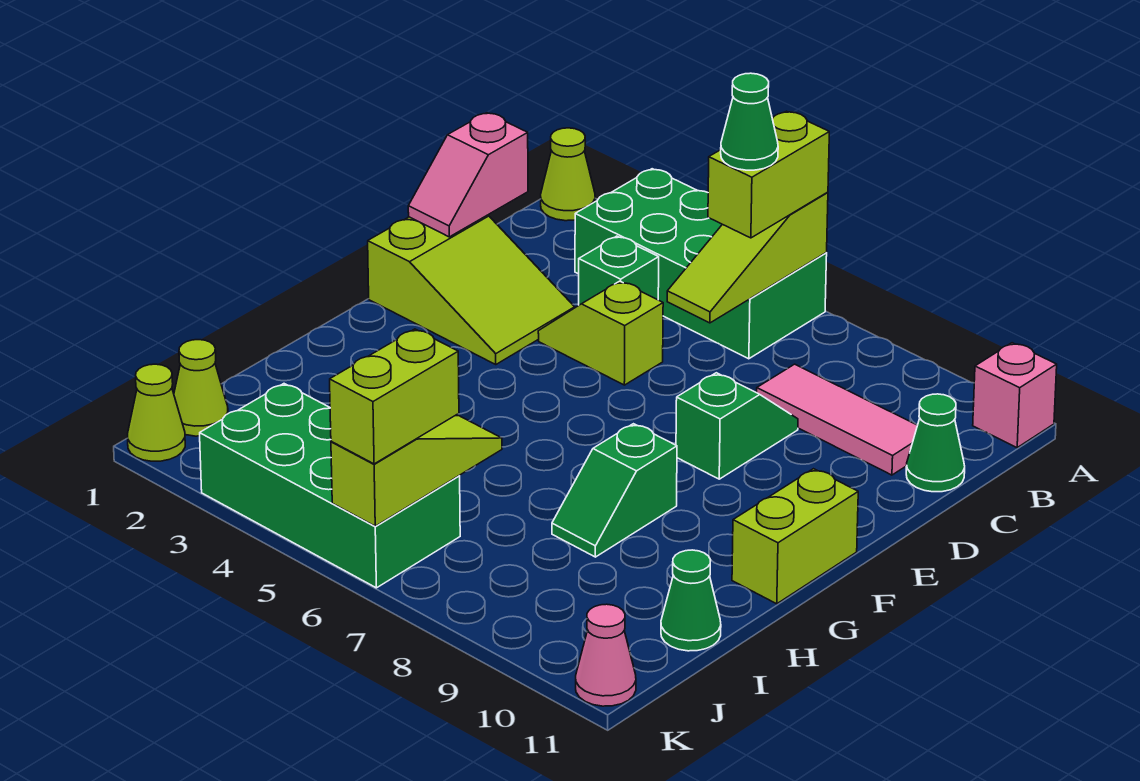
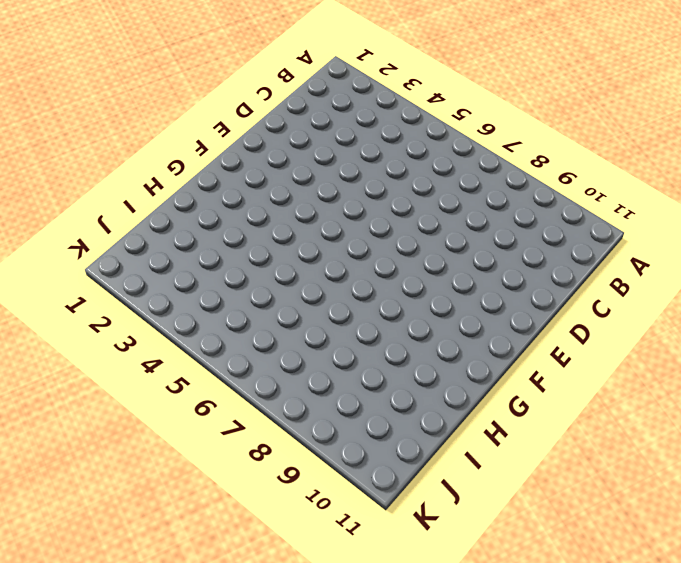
none -> lime cone A1 level 1
none -> green brick A3:B6 level 1
none -> pink brick A11 level 1

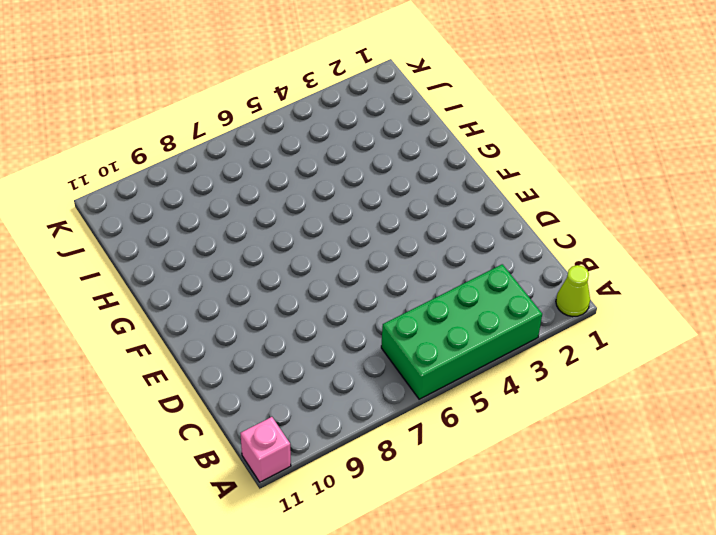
none -> green brick C4 level 1
none -> pink tile C8:C10 level 1
none -> green cone C11 level 1

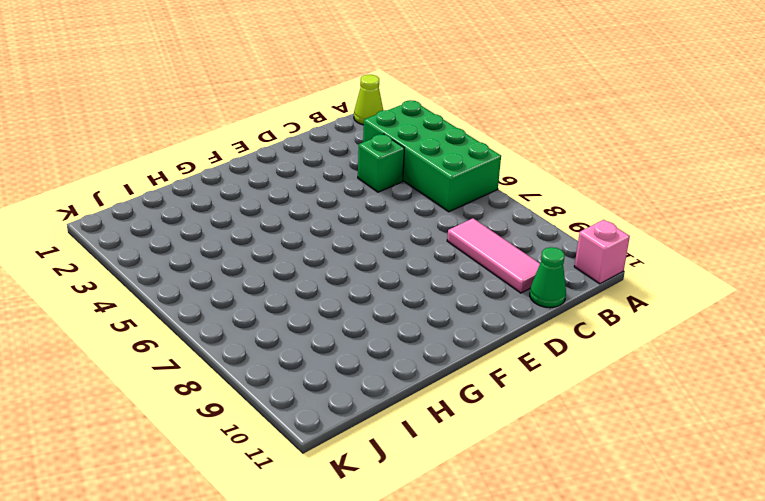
none -> lime slope D1:E3 level 1 top 1
none -> lime slope D4:D5 level 1 top 5
none -> green slope D8:E8 level 1 top E

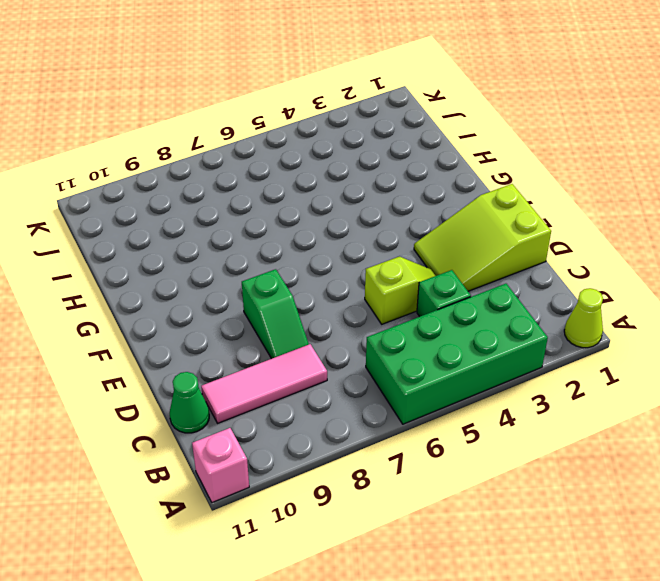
none -> lime brick F11:G11 level 1
none -> green slope G8:H8 level 1 top G
none -> green cone I11 level 1

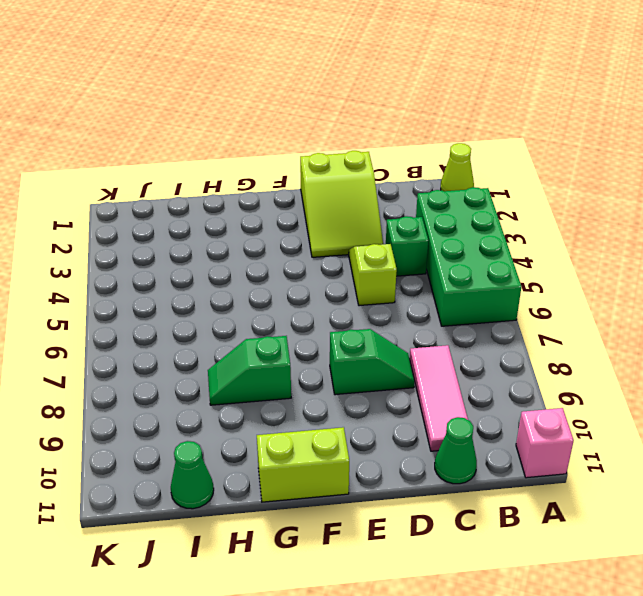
none -> lime cone J1 level 1
none -> green brick J3:K6 level 1
none -> lime cone K1 level 1

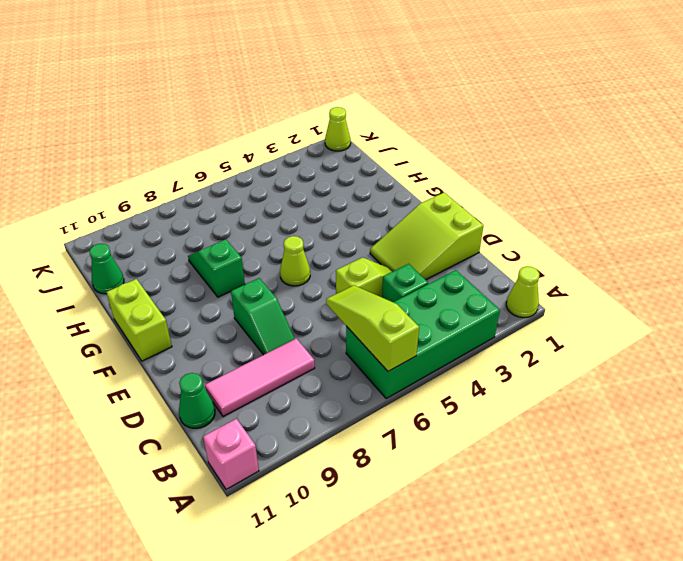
lime cone F6 level 1 -> lime cone J1 level 1
none -> green brick J3:K6 level 1
none -> pink cone K11 level 1
none -> pink slope C1:D1 level 2 top C

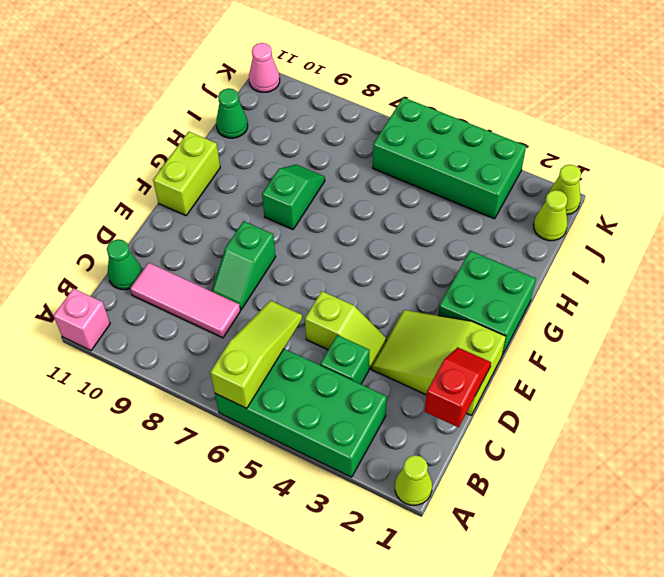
red slope C1:D1 level 2 top C -> pink slope C1:D1 level 2 top C
green brick F1:G2 level 1 -> none
none -> lime slope I6:K6 level 2 top K
none -> lime brick A6:B6 level 3
none -> lime brick J6:K6 level 3

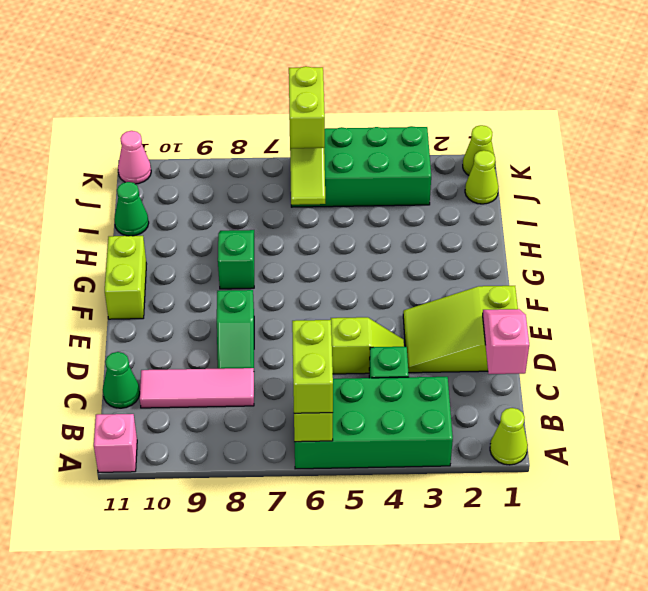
none -> green cone B6 level 4

